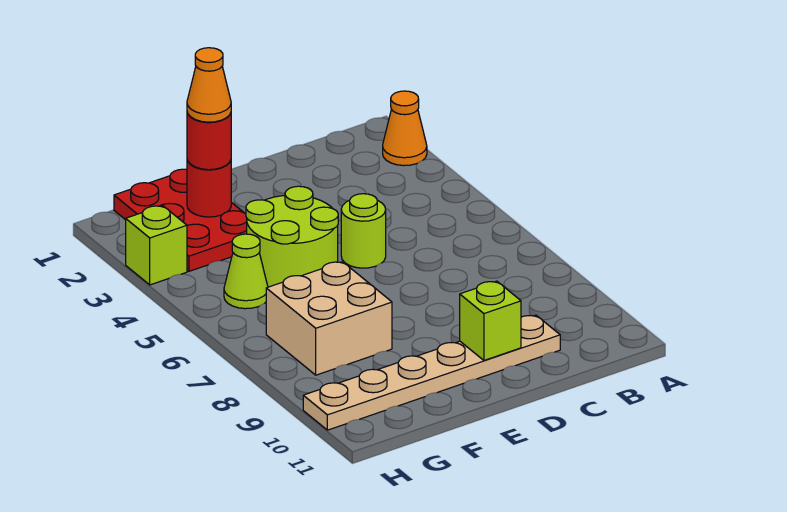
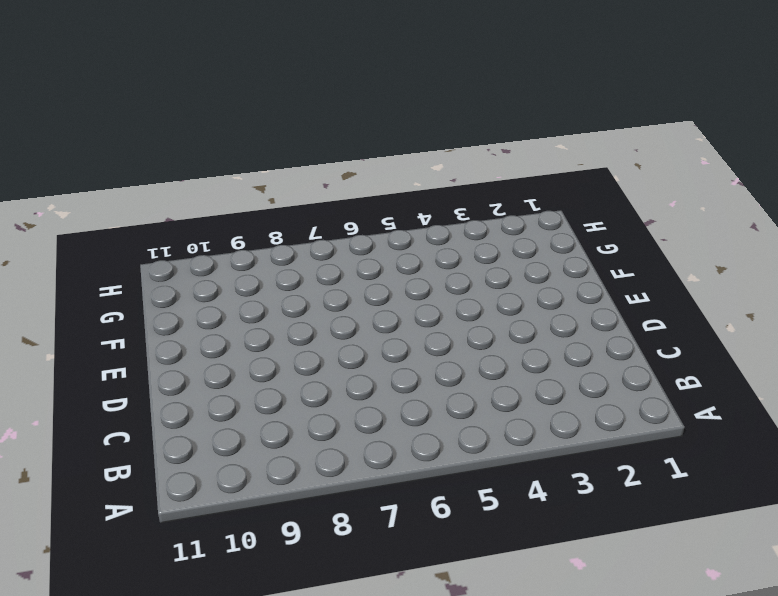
none -> orange cone A2 level 1
none -> tan plate C10:H10 level 1
none -> lime round brick D5 level 1

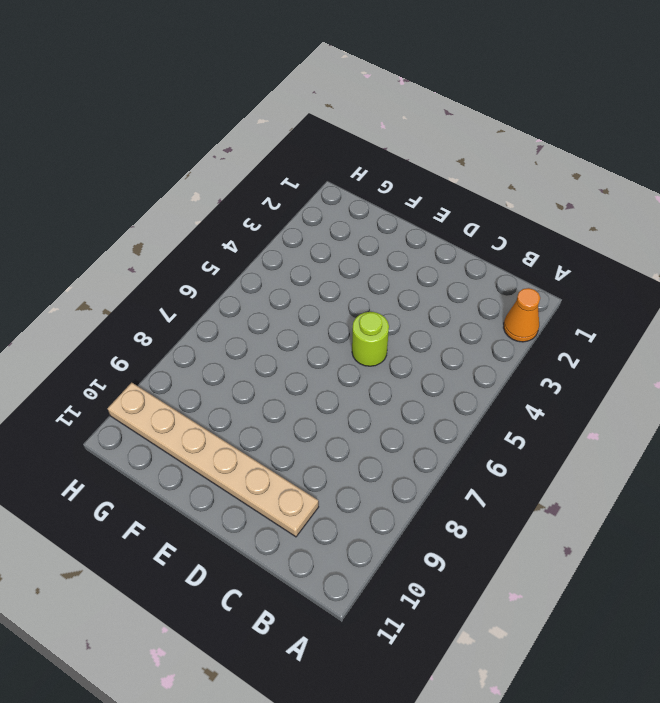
none -> lime round brick E4:F5 level 1
none -> red plate F1:G3 level 1
none -> tan brick F7:G8 level 1

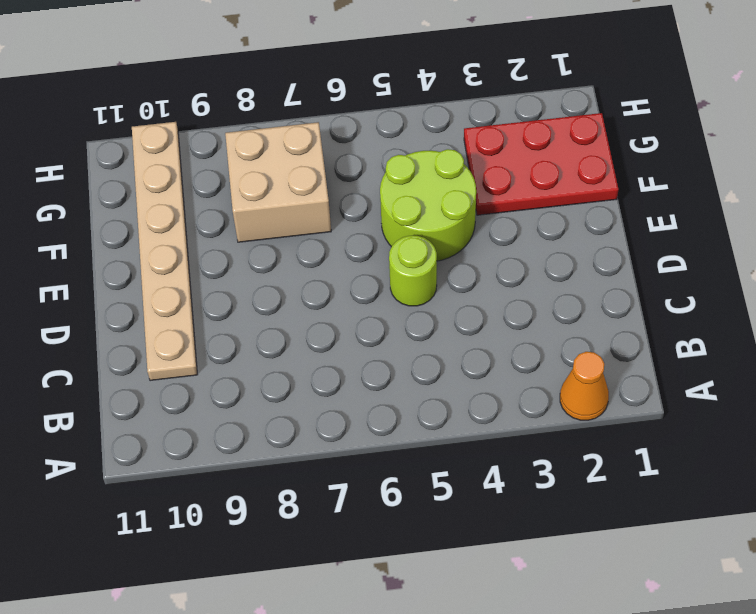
none -> lime cone G5 level 1
none -> lime brick H3 level 1
none -> lime brick D10 level 2

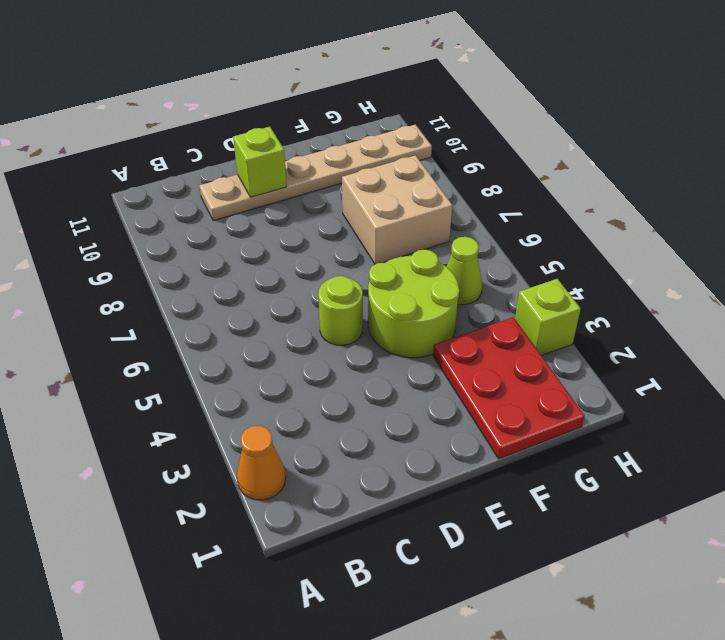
none -> red round brick F2 level 2
none -> red round brick F2 level 3
none -> orange cone F2 level 4

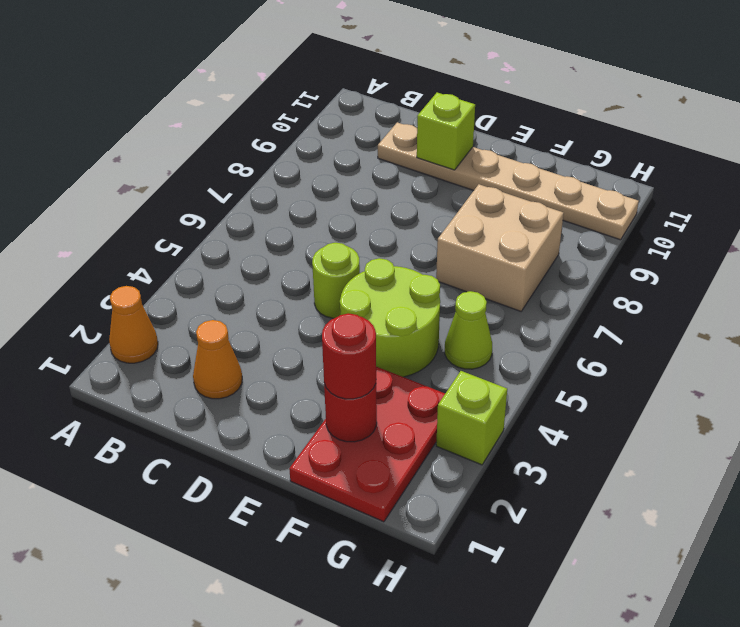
orange cone C2 level 1 -> orange cone F2 level 4

